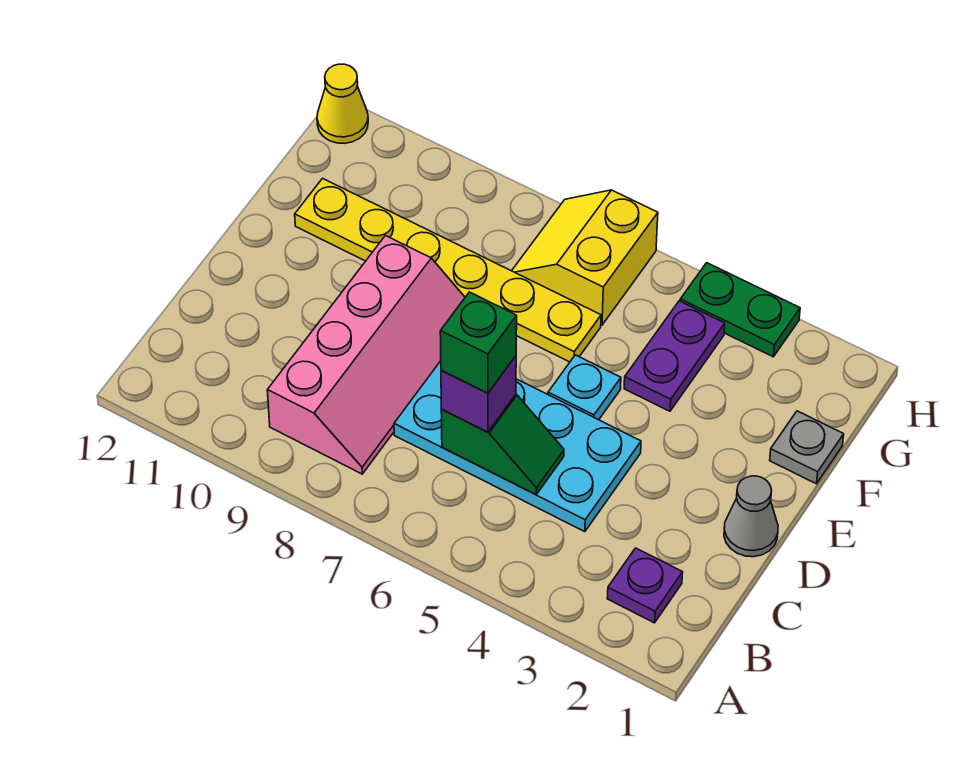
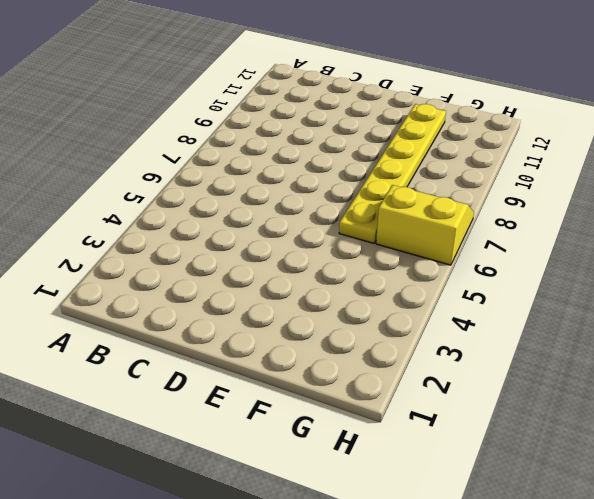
none -> purple plate B2 level 1
none -> pink slope B8:E9 level 1 top 9
none -> cyan plate C4:D7 level 1

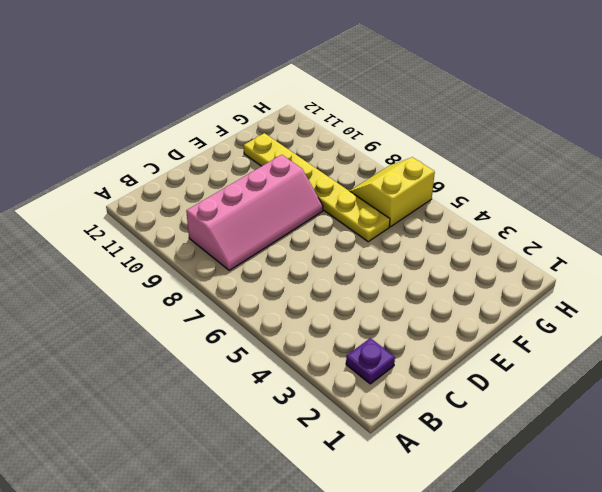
none -> cyan plate C4:D7 level 1
none -> grey cone D1 level 1
none -> cyan plate E5 level 1

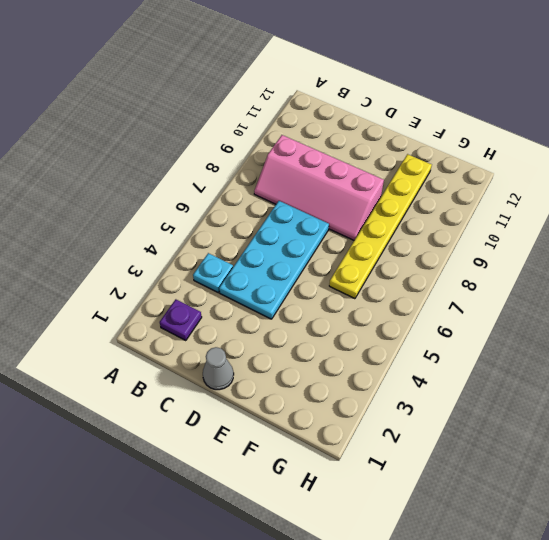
cyan plate B4 level 1 -> cyan plate E5 level 1
none -> grey plate F1 level 1
none -> purple plate F4:G4 level 1
none -> yellow slope G6:H7 level 1 top 6

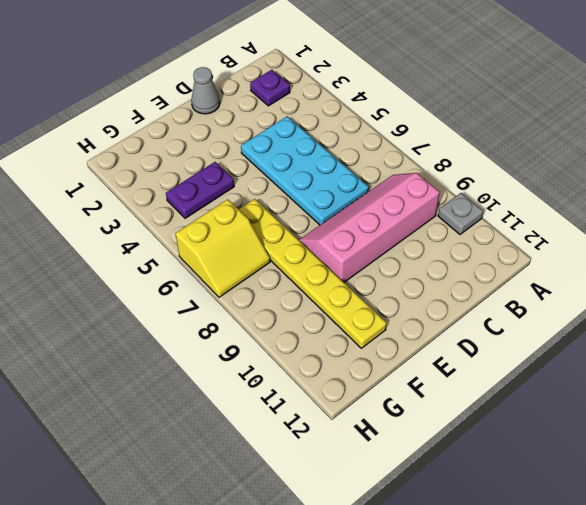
grey plate A10 level 1 -> grey plate F1 level 1
none -> cyan plate E5 level 1
none -> green plate H3:H4 level 1
none -> yellow cone H12 level 1

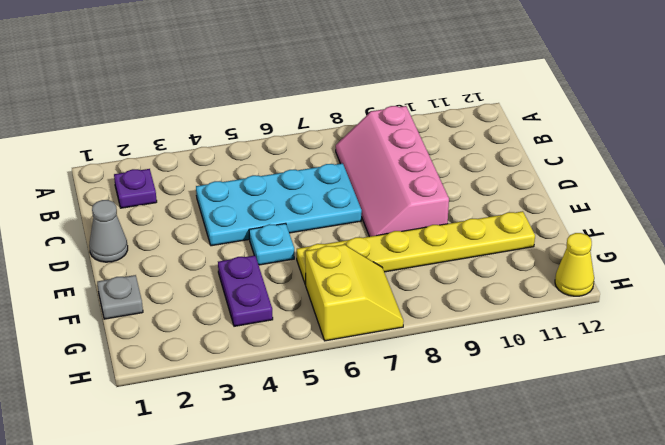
none -> green plate H3:H4 level 1
none -> green slope C5:C6 level 2 top 6
none -> purple brick C6 level 3

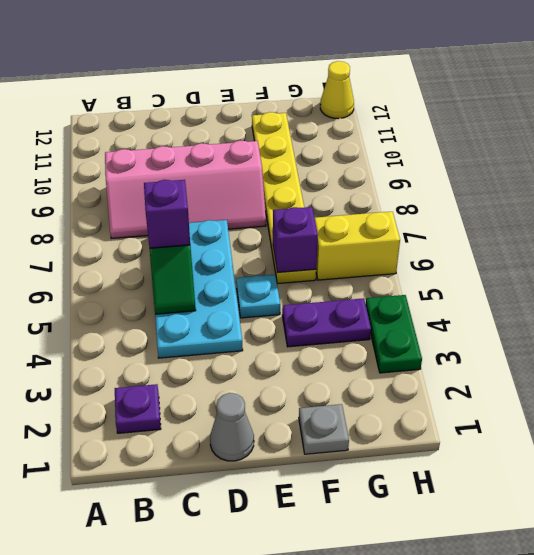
purple brick F6 level 2 -> none
none -> green brick C6 level 4

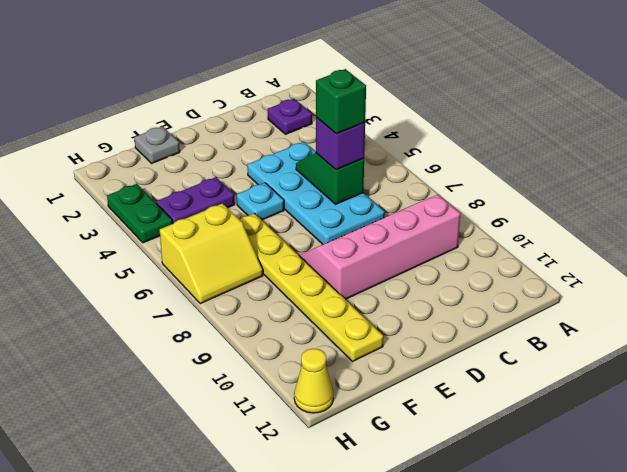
none -> grey cone D1 level 1

